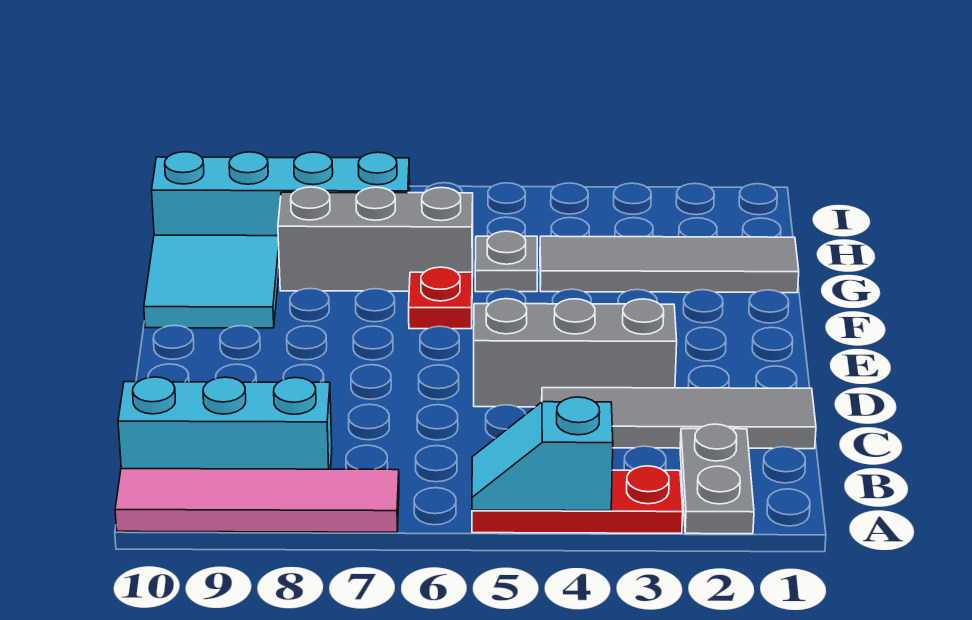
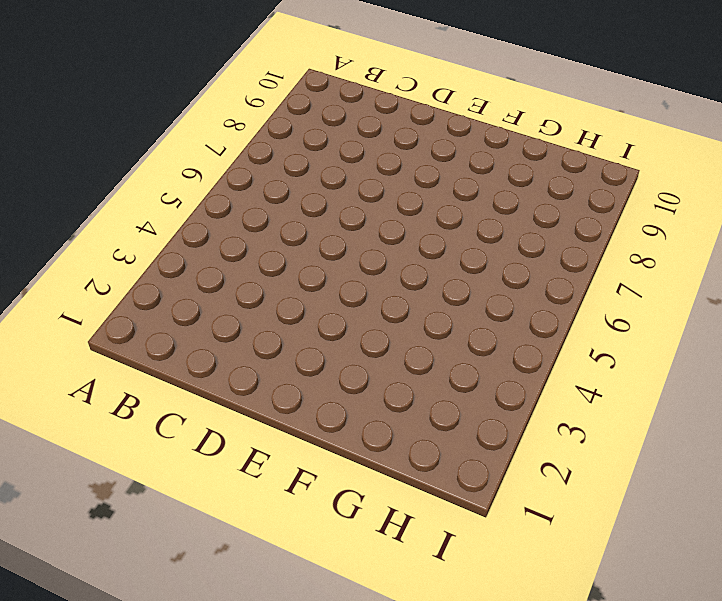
none -> grey plate A2:B2 level 1
none -> red plate A3:A5 level 1
none -> pink tile A7:A10 level 1

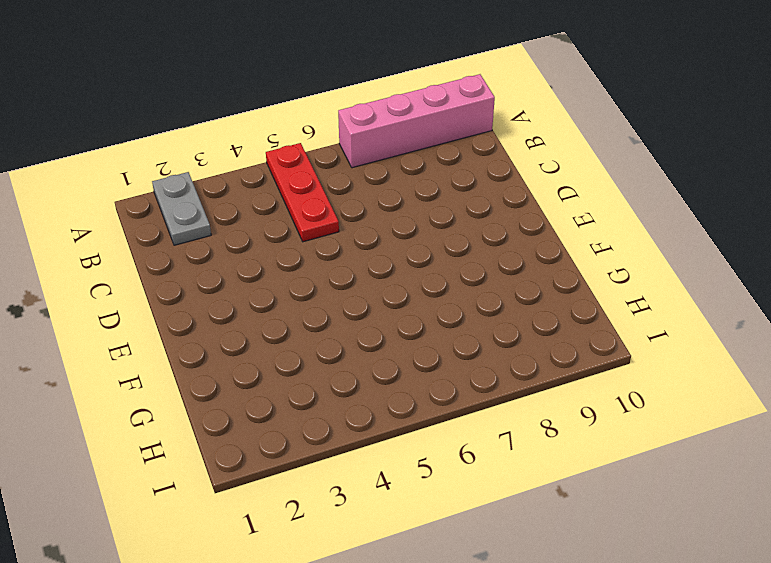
red plate A5:C5 level 1 -> red plate A3:A5 level 1
pink brick A7:A10 level 1 -> pink tile A7:A10 level 1
none -> cyan brick B8:B10 level 1
none -> grey tile C1:C4 level 1
none -> grey brick D3:D5 level 1

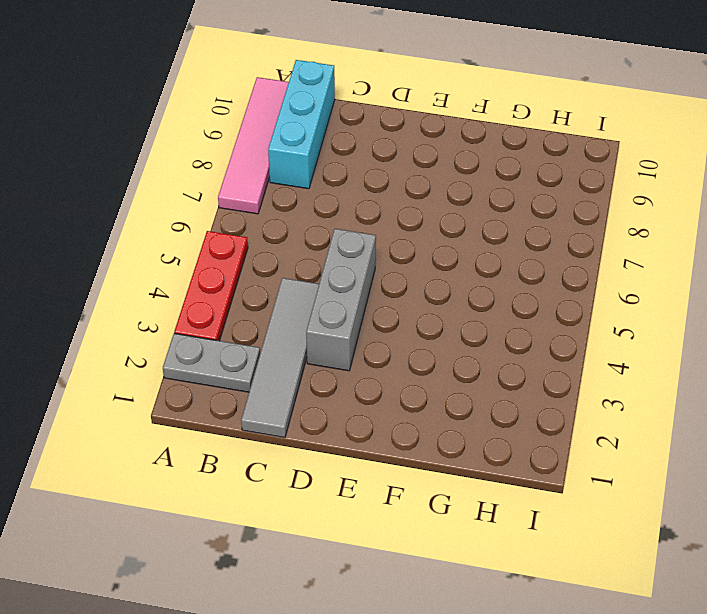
none -> red plate F6 level 1
none -> cyan tile F9:G10 level 1
none -> grey tile G1:G4 level 1

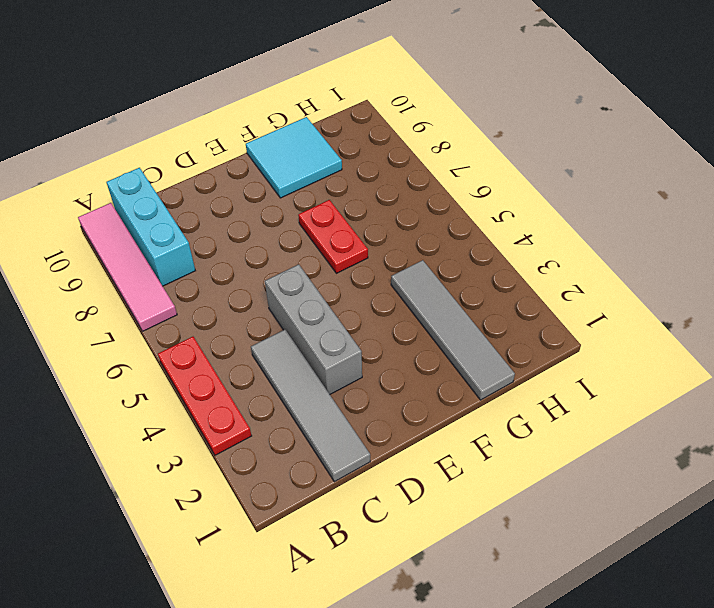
red plate F6:F7 level 1 -> red plate F6 level 1
none -> grey plate A2:B2 level 1
none -> grey plate G5 level 1
none -> grey brick G6:G8 level 1

